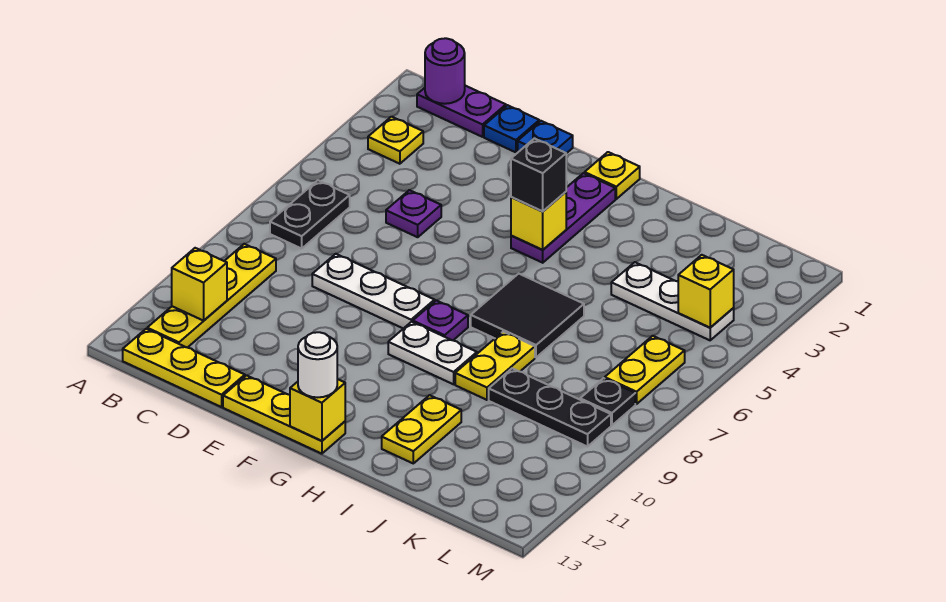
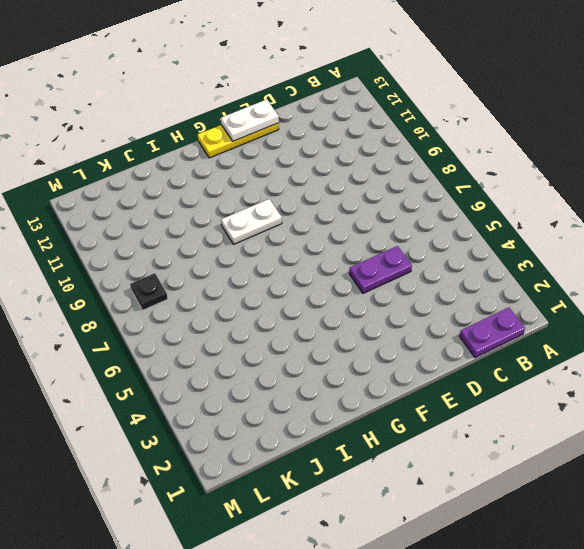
purple plate D5:E5 level 1 -> purple plate D5 level 1
white plate E13:F13 level 2 -> none
none -> yellow plate B3 level 1
none -> black plate B6:B7 level 1
none -> yellow plate B9:B12 level 1

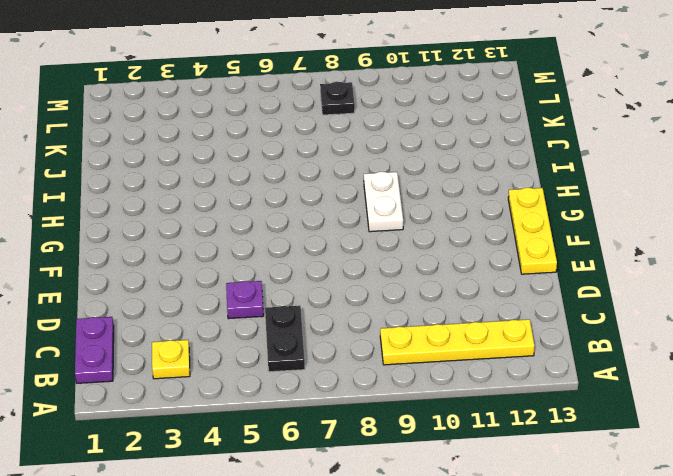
black plate B6:C6 level 1 -> black plate B6:B7 level 1
none -> yellow plate B13:D13 level 1
none -> blue plate D1 level 1
none -> white plate D8:F8 level 1

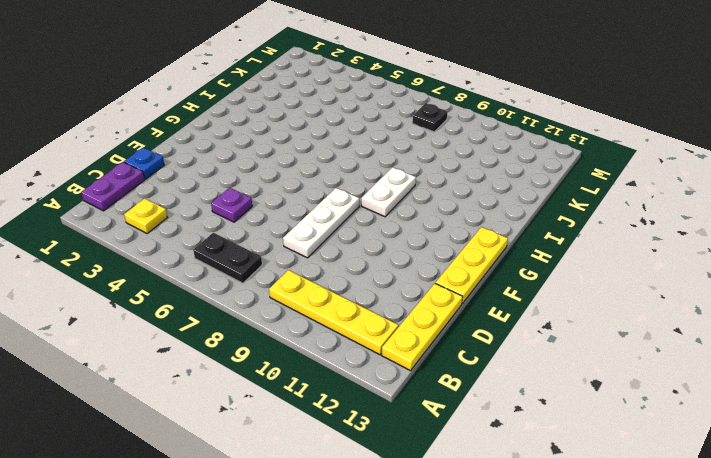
none -> blue plate E1 level 1
none -> yellow plate G1 level 1
none -> purple plate G2:G4 level 1

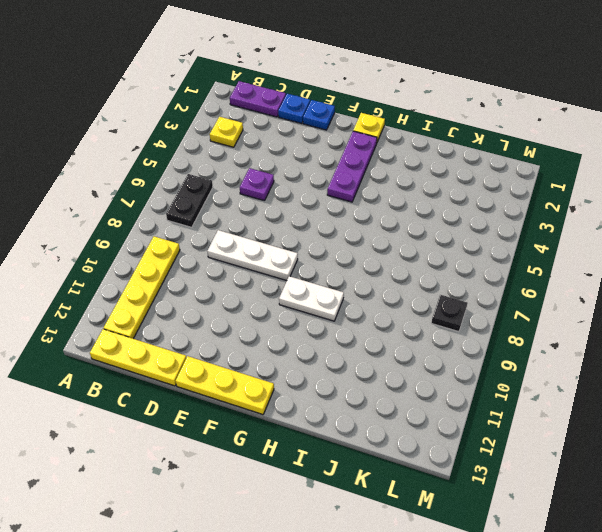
none -> purple plate G8 level 1
none -> black tile H6:I7 level 1
none -> yellow plate I8:I9 level 1

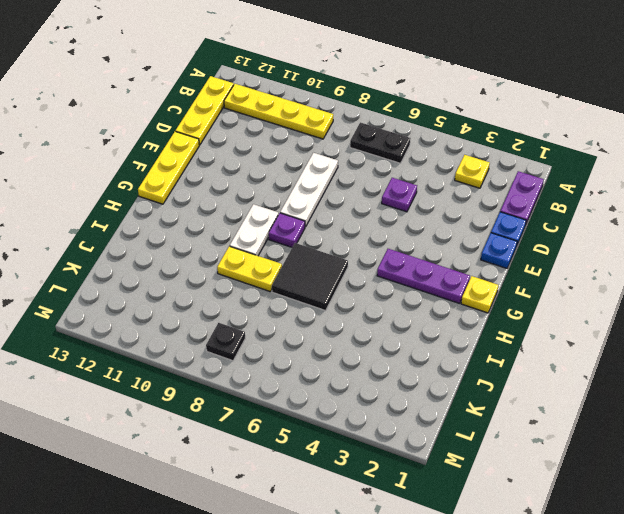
none -> yellow plate I11:I12 level 1
none -> white plate J4:L4 level 1
none -> black plate J9:L9 level 1

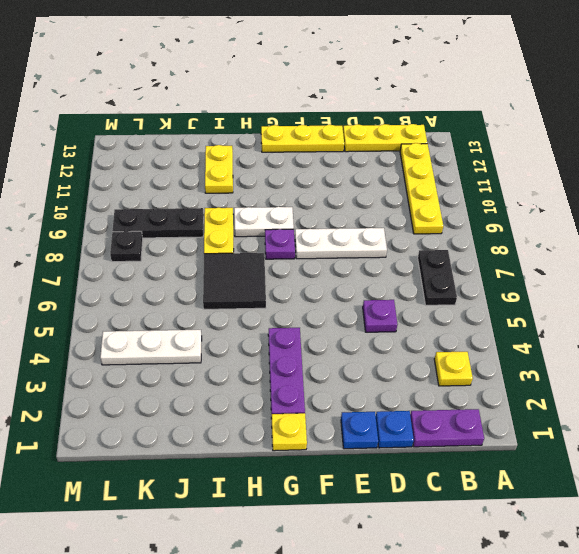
none -> yellow plate L6:L7 level 1
none -> purple round brick B1 level 2
none -> yellow brick B11 level 2

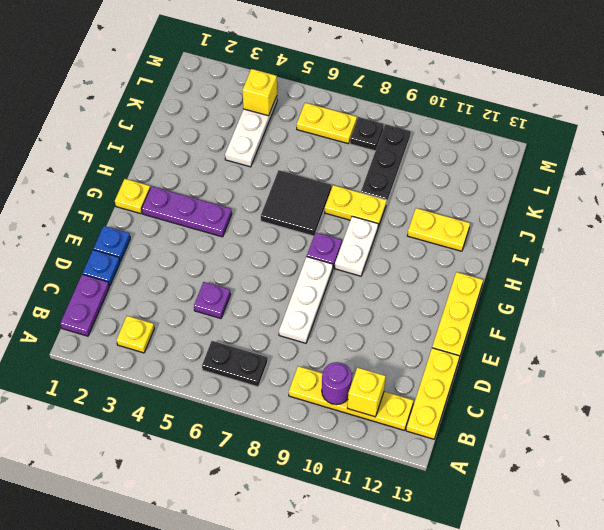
purple round brick B10 level 2 -> purple round brick B1 level 2
none -> yellow brick G4 level 2
none -> yellow brick G13 level 2
none -> black brick G4 level 3

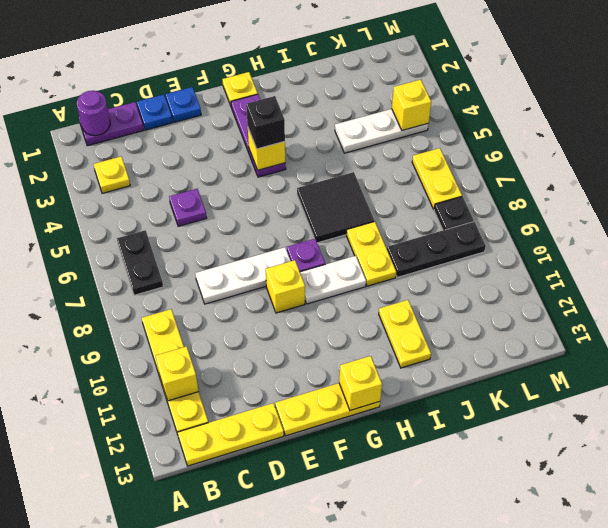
yellow brick F9 level 1 -> none
none -> white round brick G13 level 3

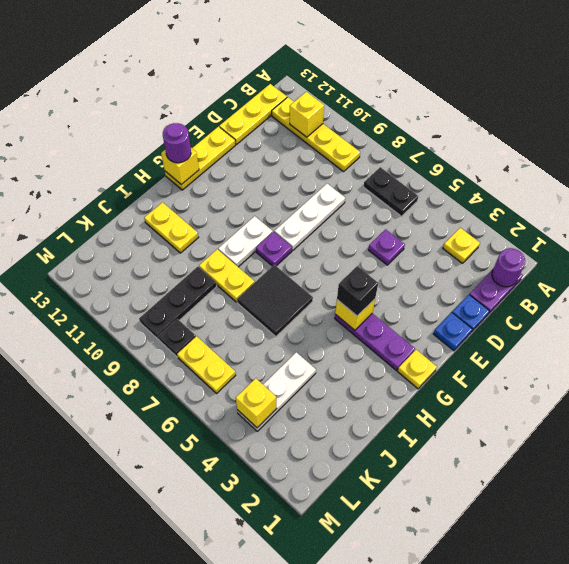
purple round brick G13 level 3 -> white round brick G13 level 3

